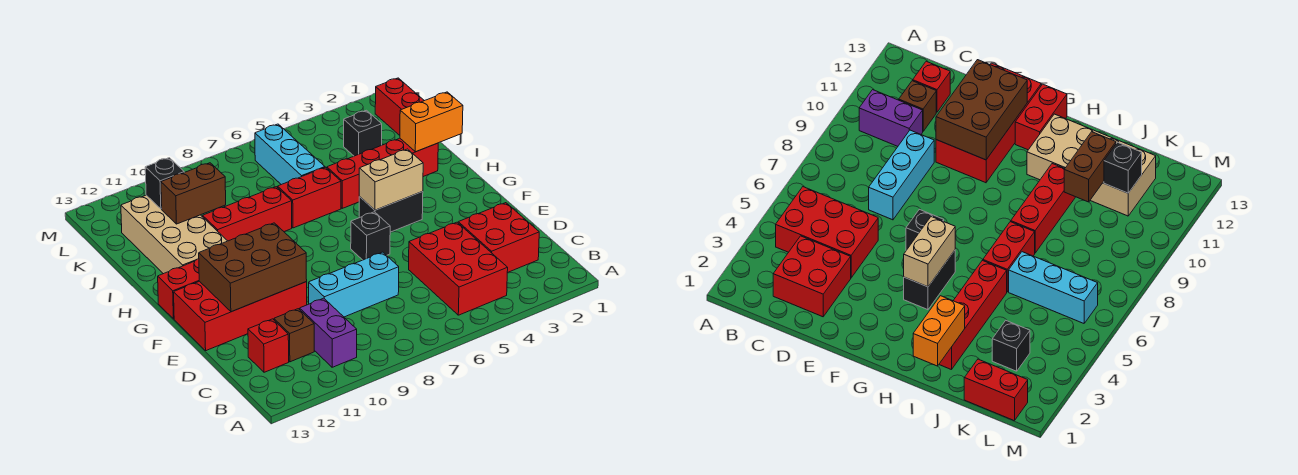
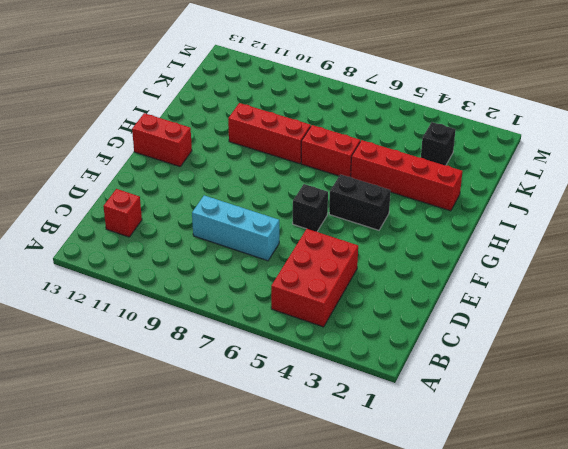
none -> purple brick B10:C10 level 1
none -> red brick C2:D3 level 1
none -> brown brick C11 level 1

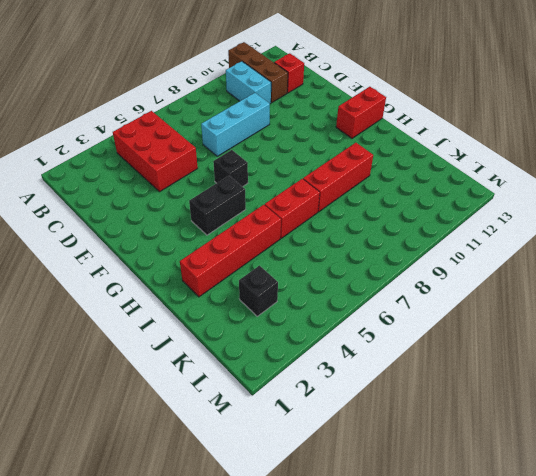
brown brick A11:C11 level 1 -> brown brick C11 level 1
cyan brick B10:C10 level 1 -> purple brick B10:C10 level 1
none -> red brick C2:D3 level 1
none -> red brick E10:F13 level 1
none -> tan brick H11:K12 level 1

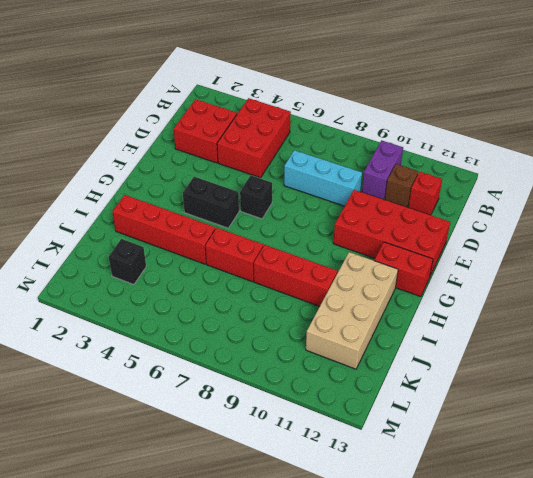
none -> cyan brick J6:L6 level 1
none -> red brick K1:L1 level 1
none -> brown brick E10:F12 level 2

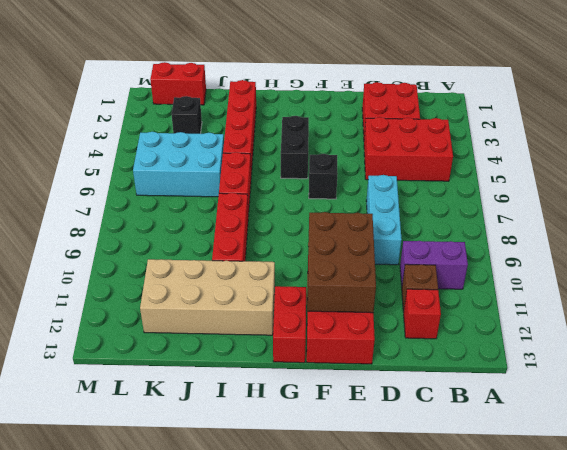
cyan brick J5:L6 level 1 -> cyan brick J6:L6 level 1
none -> tan brick G4:G5 level 2
none -> orange brick I1:I2 level 2
none -> brown brick J10:J11 level 2

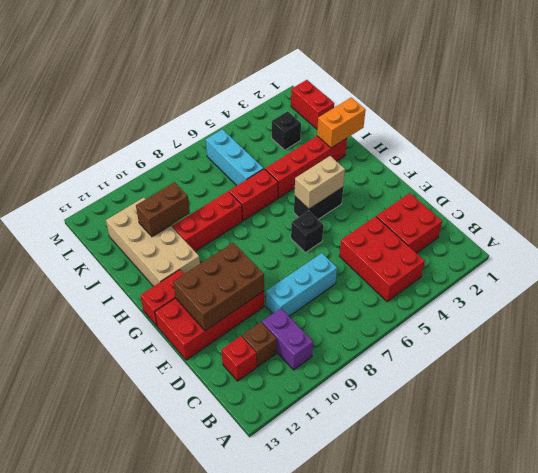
none -> black brick K11 level 2

